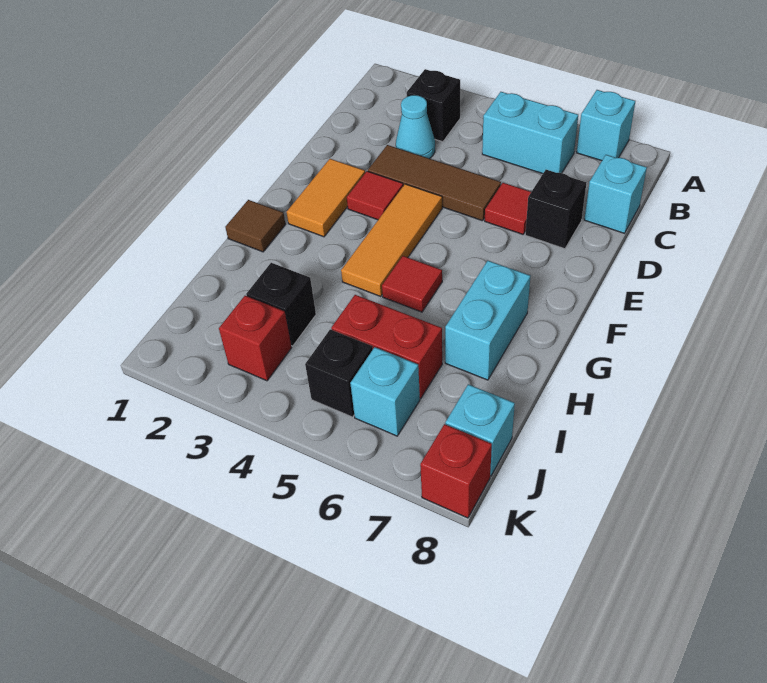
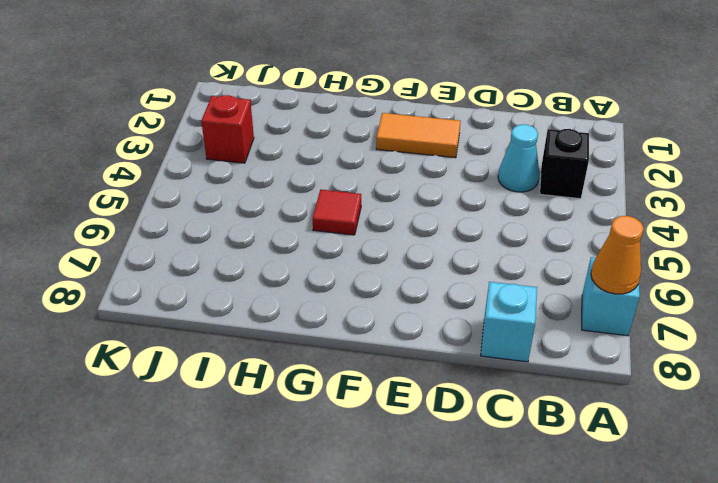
orange cone A7 level 2 -> none
none -> cyan brick B5:B6 level 1
none -> brown tile D3:D5 level 1
none -> red tile D6 level 1

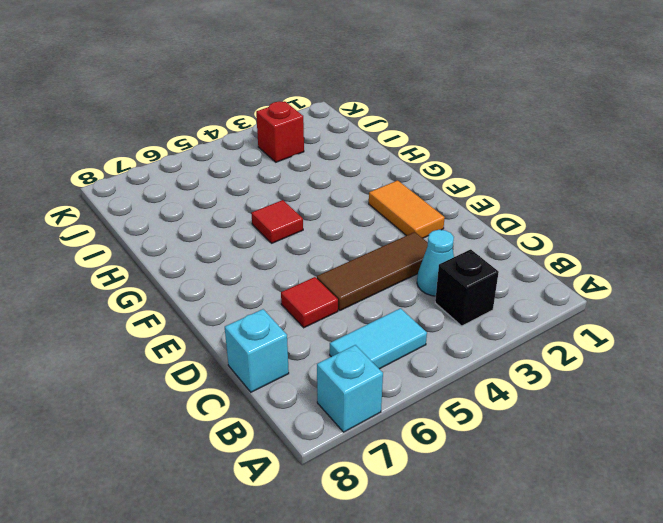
cyan tile B5:B6 level 1 -> cyan brick B5:B6 level 1
none -> black brick D7 level 1
none -> red tile E3 level 1
none -> orange tile E4:G4 level 1

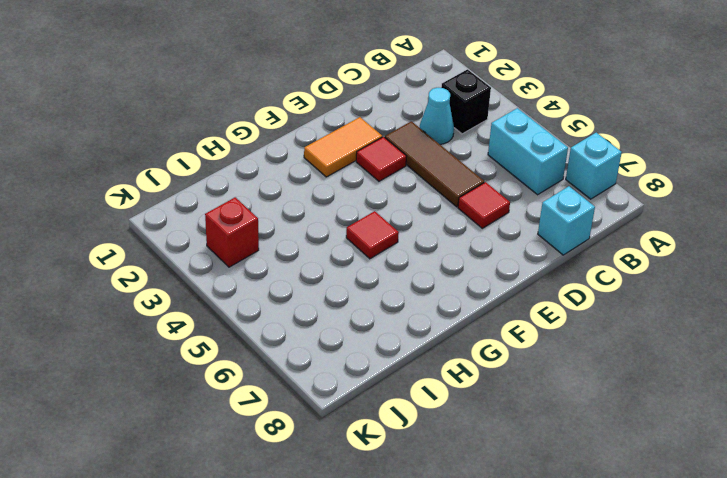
none -> black brick D7 level 1
none -> orange tile E4:G4 level 1
none -> brown tile G1 level 1

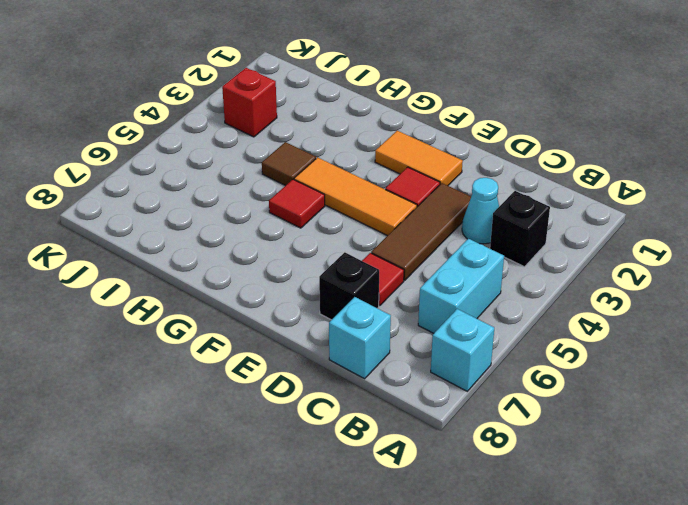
brown tile H4 level 1 -> brown tile G1 level 1
none -> cyan brick G7:H7 level 1
none -> black brick I3 level 1
none -> red brick I5:I6 level 1

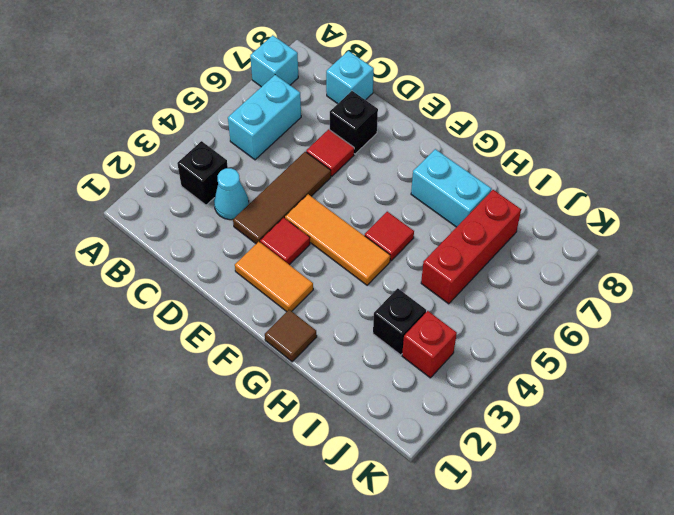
red brick I5:I7 level 1 -> red brick I5:I6 level 1
none -> black brick J5 level 1
none -> cyan brick J6 level 1
none -> cyan brick J8 level 1

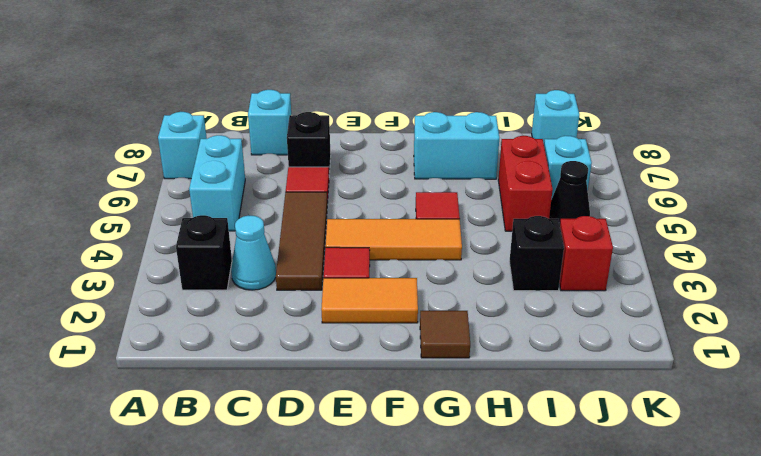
black cone J5 level 1 -> black brick J5 level 1
none -> red brick K8 level 1

